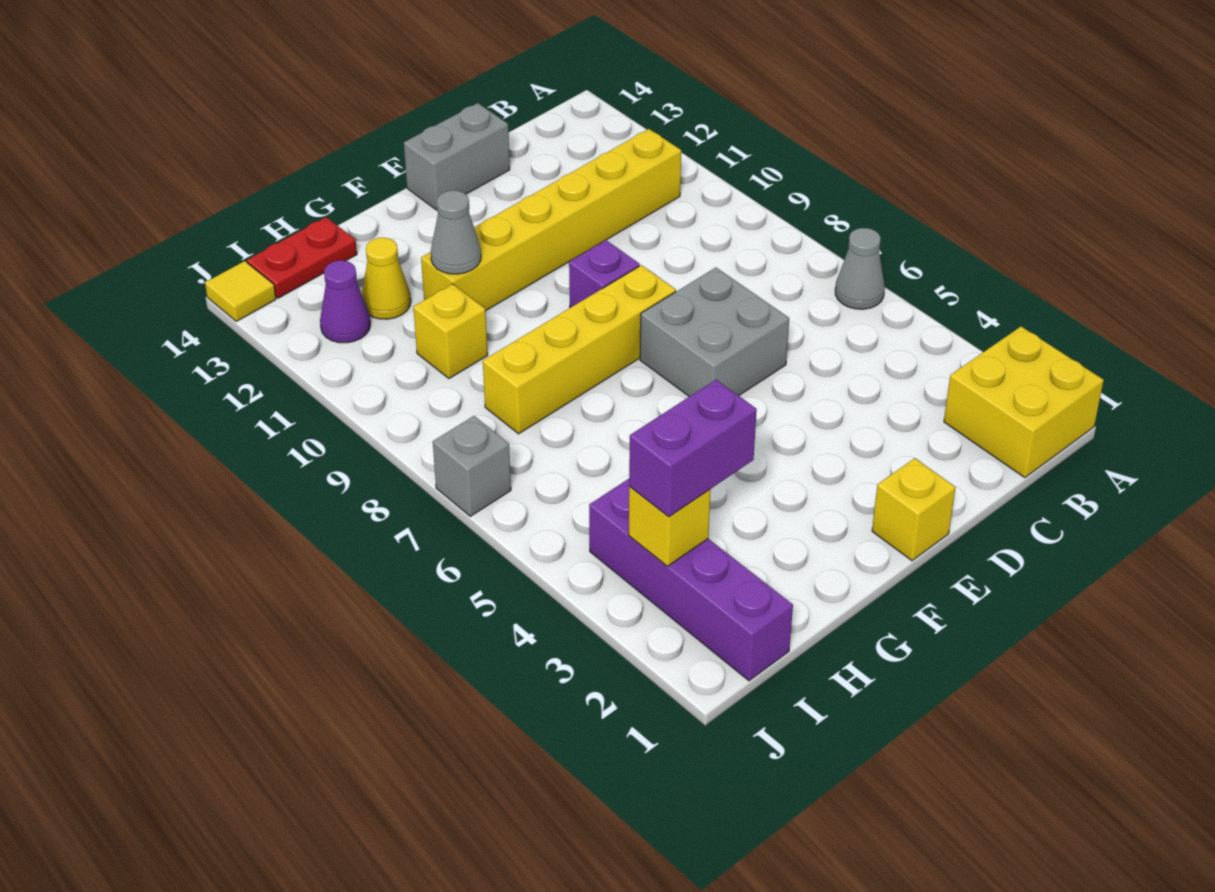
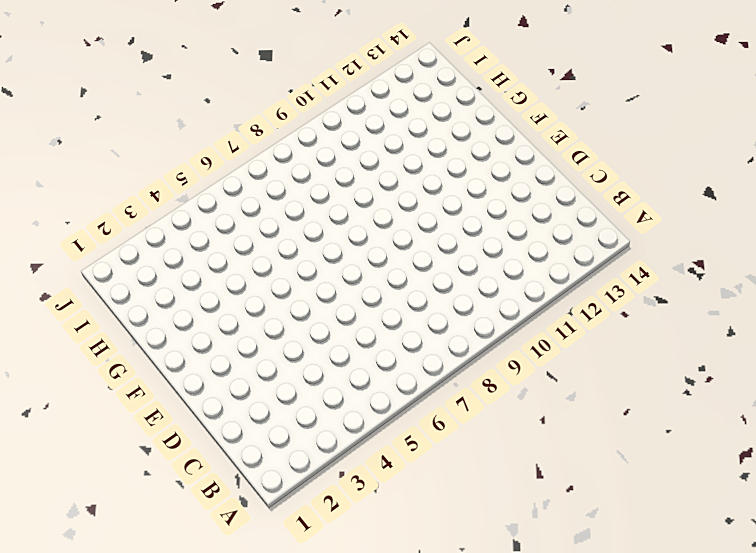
none -> yellow brick A1:B2 level 1
none -> grey cone A6 level 1
none -> yellow brick B11:G11 level 1

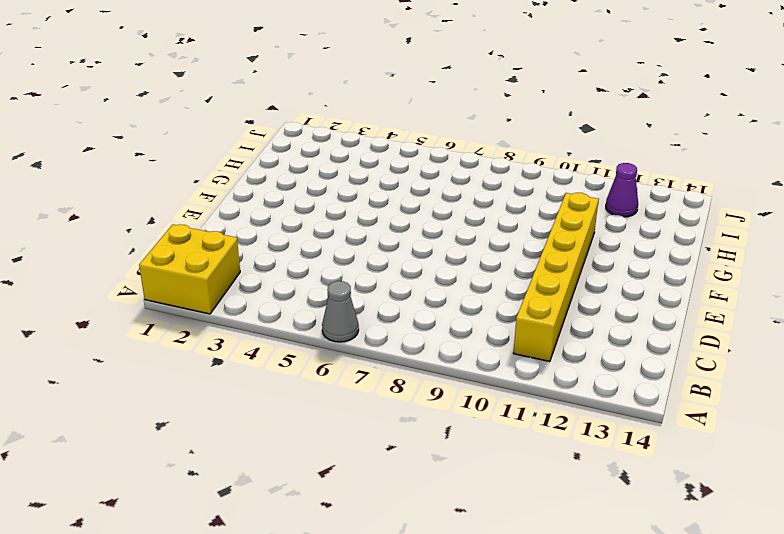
none -> grey brick D6:E7 level 1
none -> grey brick D14:E14 level 1
none -> yellow brick E1 level 1

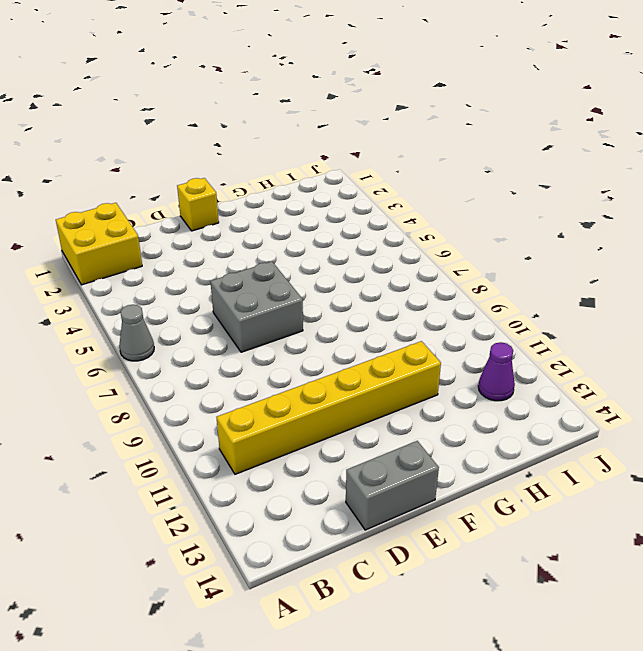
none -> yellow brick E8:H8 level 1
none -> purple brick E9 level 1
none -> yellow brick H10 level 1

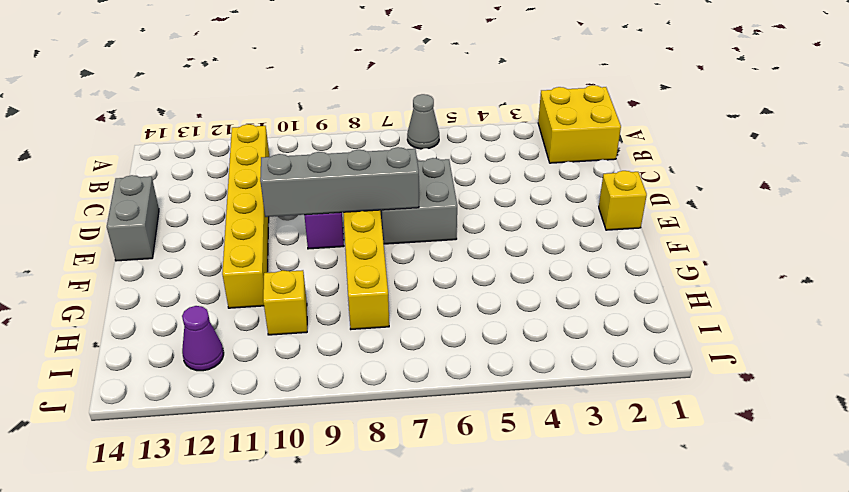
grey brick E7:E10 level 2 -> none
none -> yellow cone H12 level 1
none -> red plate H14:I14 level 1
none -> purple brick I1:I4 level 1

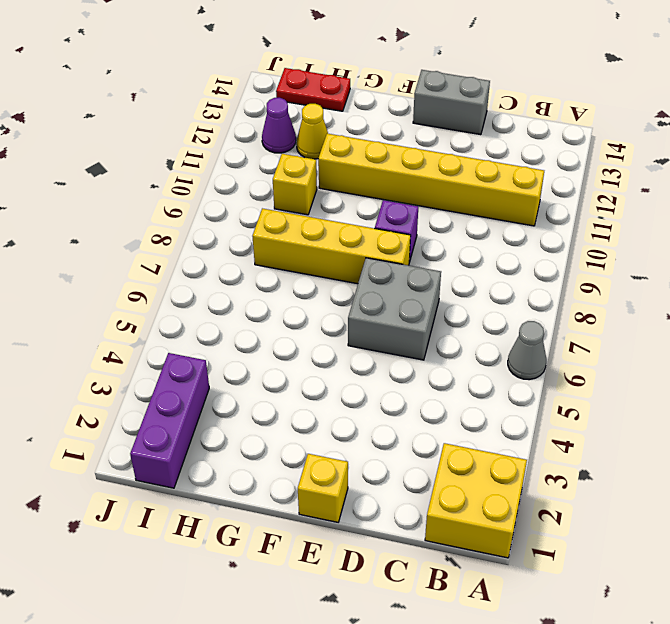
purple brick I1:I3 level 1 -> purple brick I1:I4 level 1
none -> grey brick J7 level 1
none -> yellow tile J14 level 1
none -> grey cone G11 level 2

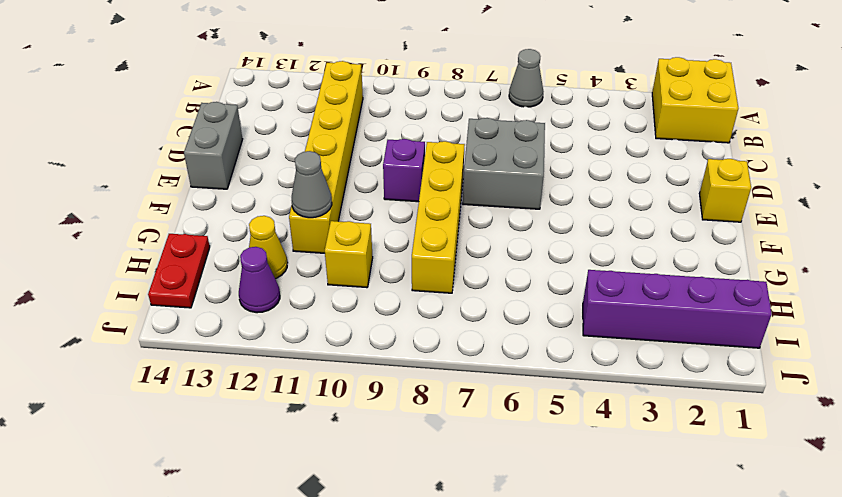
none -> grey brick J7 level 1
none -> yellow tile J14 level 1
none -> yellow brick I3 level 2

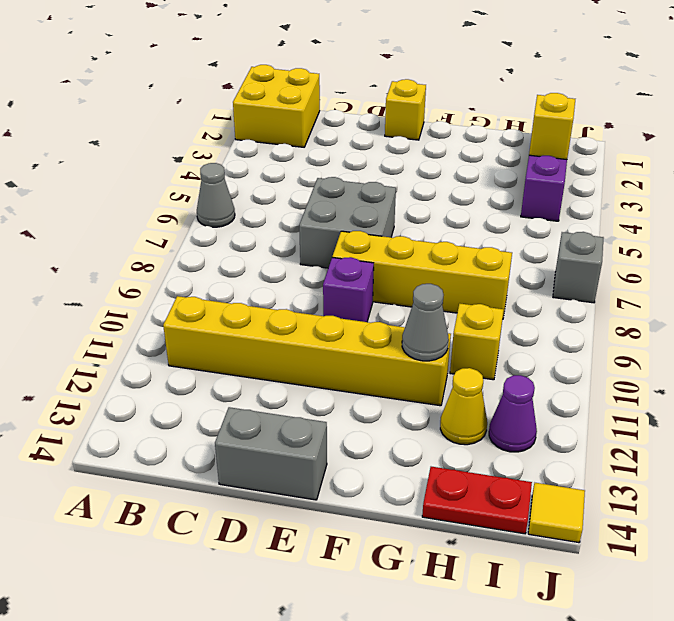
none -> purple brick H3:I3 level 3

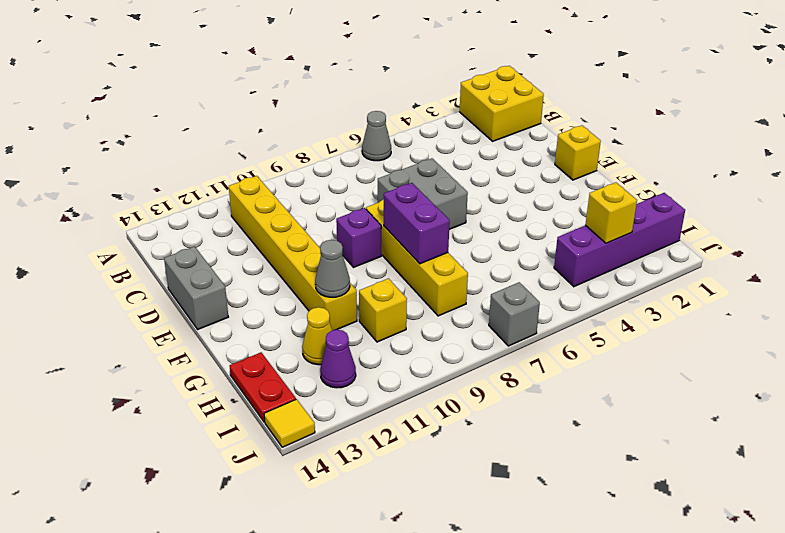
purple brick F8:G8 level 2 -> purple brick H3:I3 level 3

